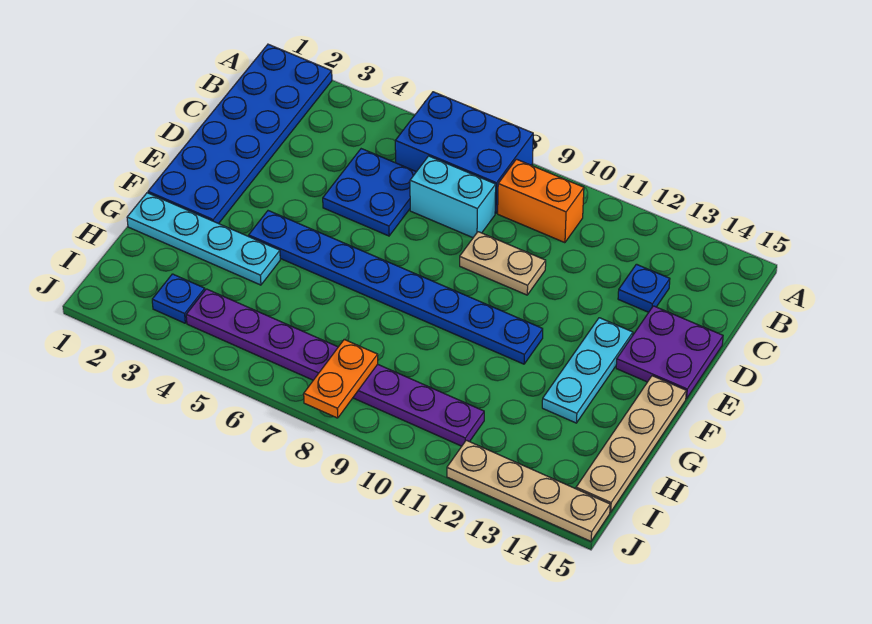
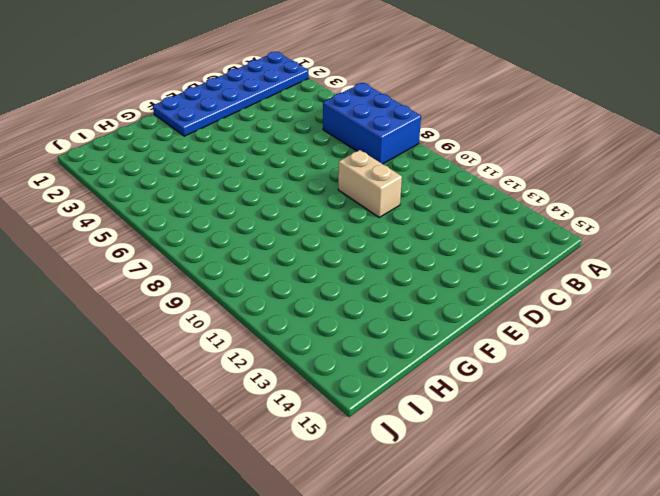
tan brick D9:D10 level 1 -> tan plate D9:D10 level 1
none -> orange brick B9:B10 level 1
none -> blue plate C5:D6 level 1
none -> cyan brick C7:C8 level 1

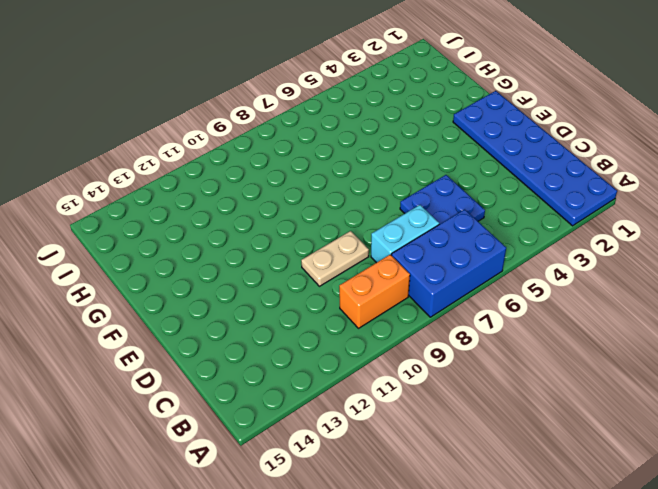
none -> blue plate C13 level 1
none -> purple plate D14:E15 level 1
none -> cyan plate E13:G13 level 1

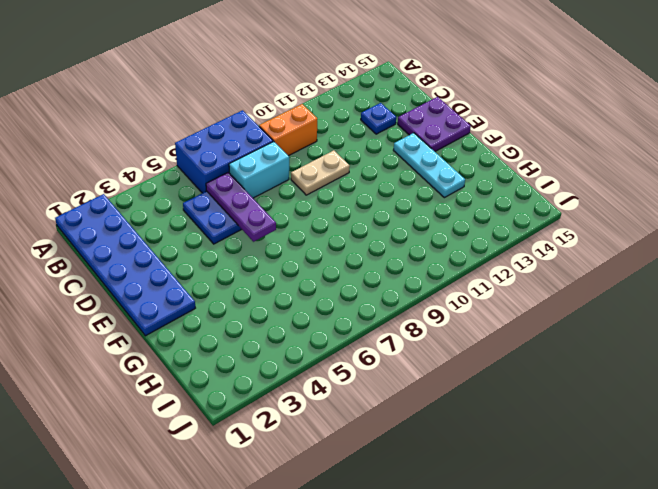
purple plate C6:E6 level 2 -> none
none -> blue plate F4:F11 level 1
none -> tan plate F15:I15 level 1
none -> cyan plate G1:G4 level 1

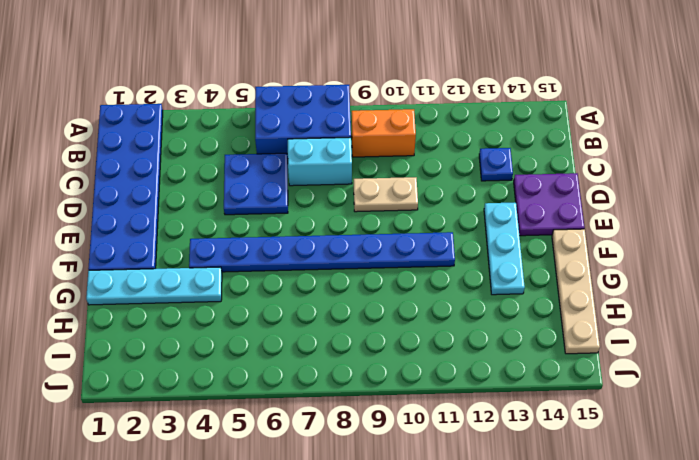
none -> blue plate I3 level 1
none -> purple plate I4:I11 level 1
none -> tan plate J12:J15 level 1

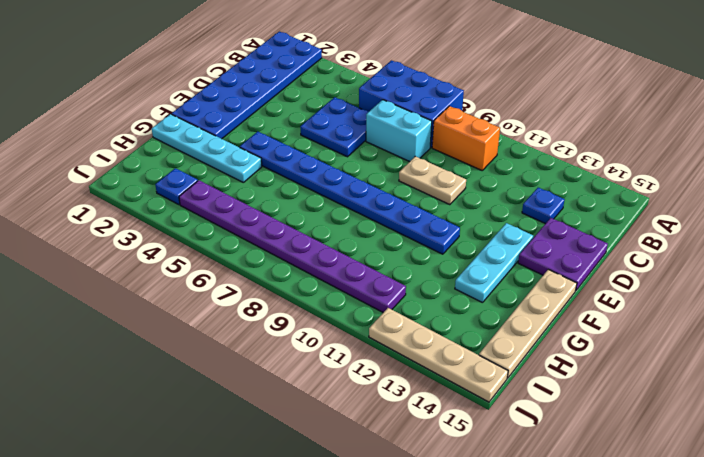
none -> orange plate I8:J8 level 2

